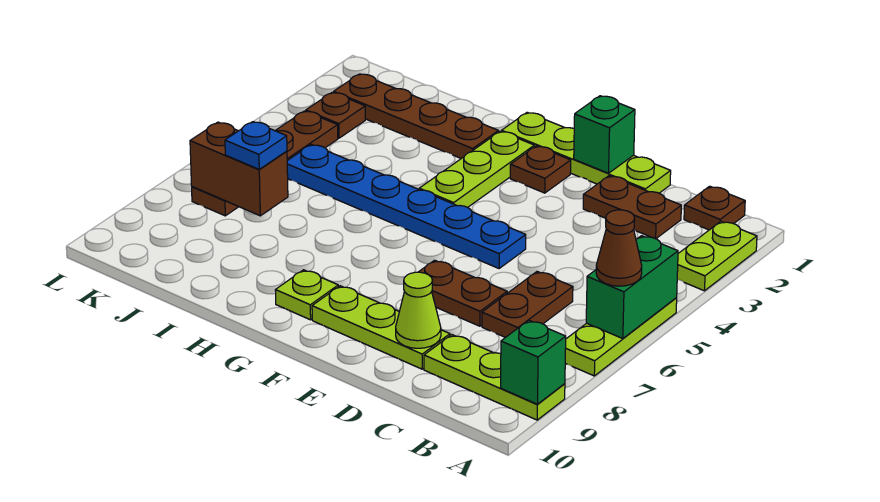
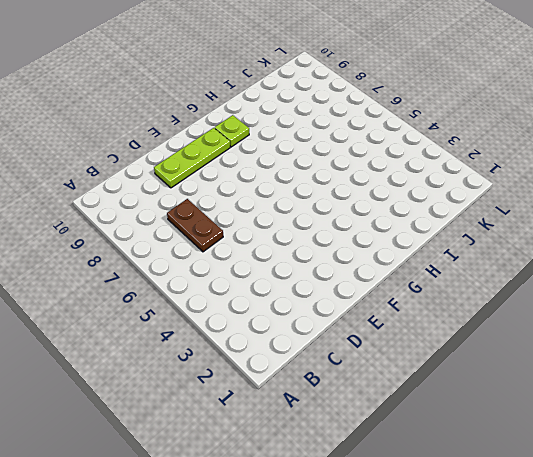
none -> lime plate A2:A3 level 1
none -> lime plate A5:A7 level 1
none -> lime plate A9:C9 level 1

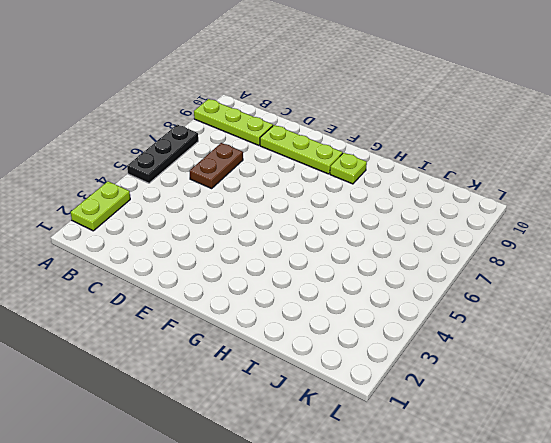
black plate A5:A7 level 1 -> lime plate A5:A7 level 1
none -> brown plate B1 level 1
none -> brown plate C2:D2 level 1
none -> lime plate D1:G1 level 1

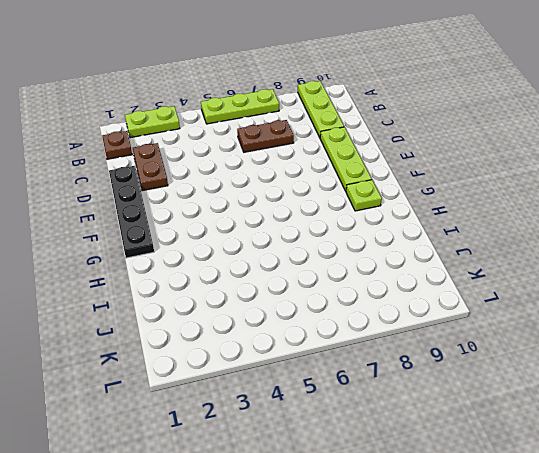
black plate D1:G1 level 1 -> lime plate D1:G1 level 1
none -> brown plate D7:E7 level 1
none -> blue plate E5:J5 level 1
none -> brown plate F2 level 1

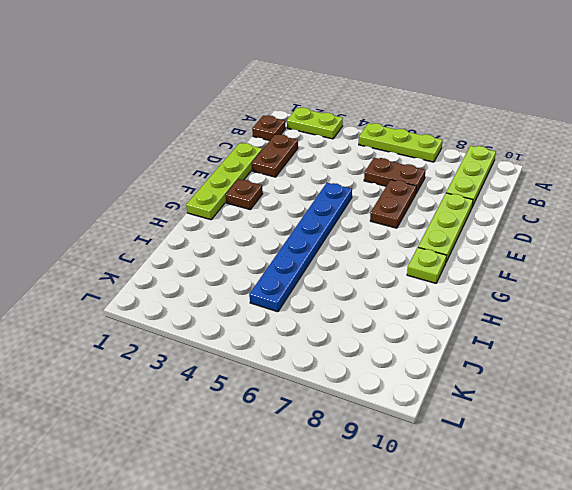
none -> lime plate G2:G4 level 1
none -> brown plate H2:K2 level 1
none -> brown plate K3 level 1

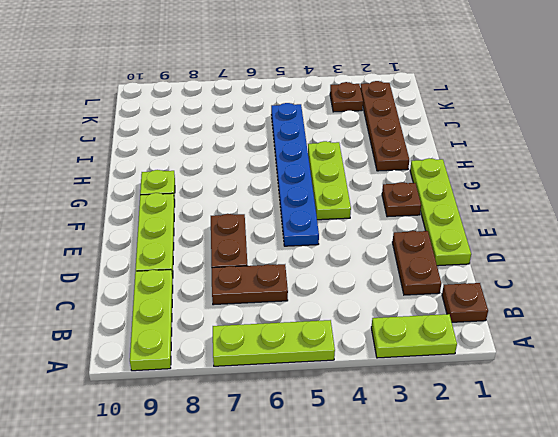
lime plate F4:H4 level 1 -> lime plate G2:G4 level 1
none -> brown plate K4:K7 level 1
none -> green brick A5:A6 level 2
none -> green brick A9 level 2

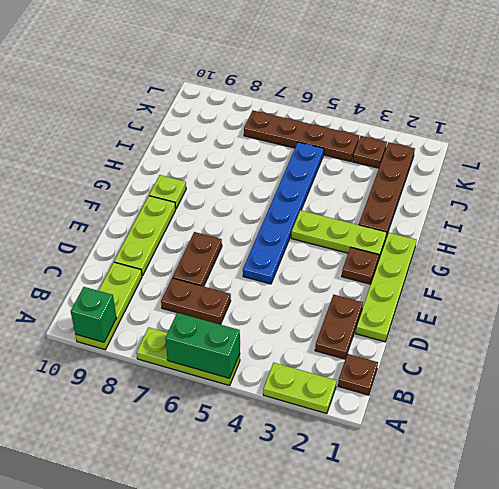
none -> lime cone D9 level 2
none -> green brick E1 level 2
none -> brown brick J7:K7 level 2

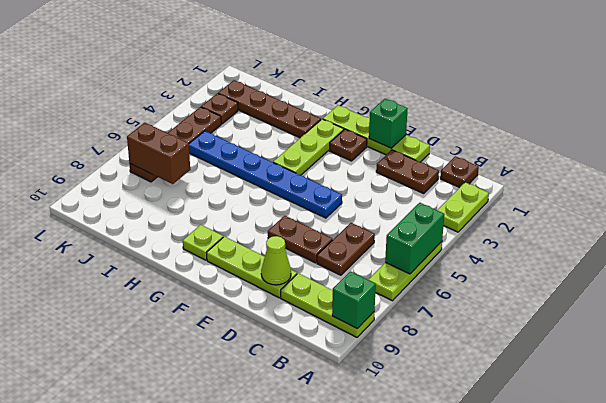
none -> brown cone A6 level 3
none -> blue plate J7 level 3

